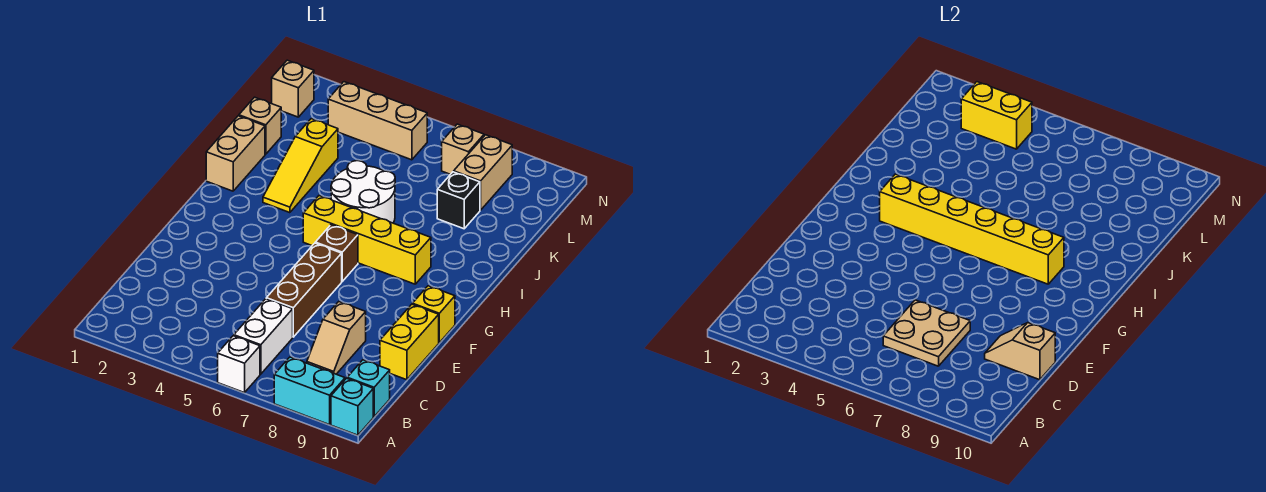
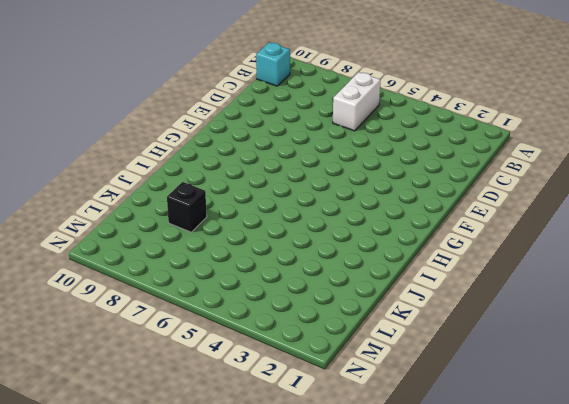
none -> white brick A6 level 1
none -> cyan brick A8:A9 level 1
none -> cyan brick A10 level 1

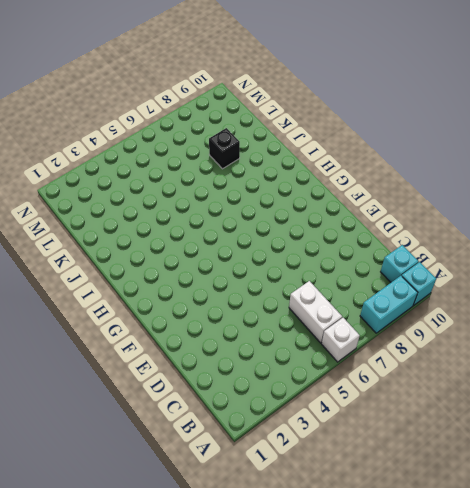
none -> tan slope C8:D8 level 1 top D
none -> brown brick D6:F6 level 1
none -> yellow brick D10:E10 level 1

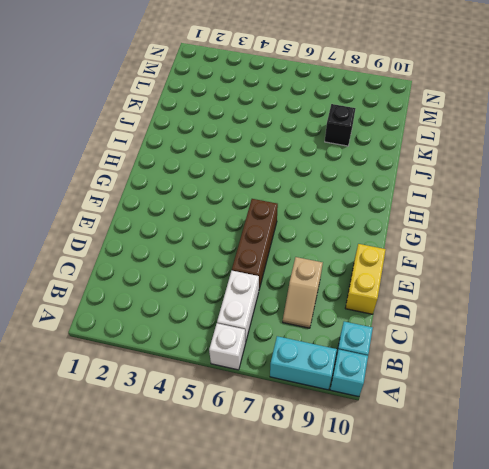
none -> yellow brick F10 level 1
none -> brown brick G6 level 1
none -> yellow brick H5:H8 level 1

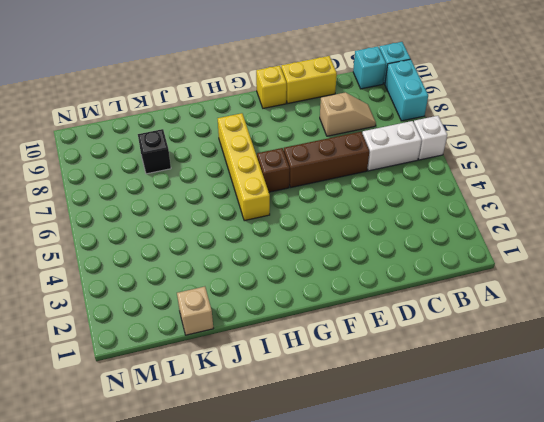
none -> tan brick I1:J1 level 1
none -> yellow slope I3:K3 level 1 top K
none -> white round brick I5:J6 level 1

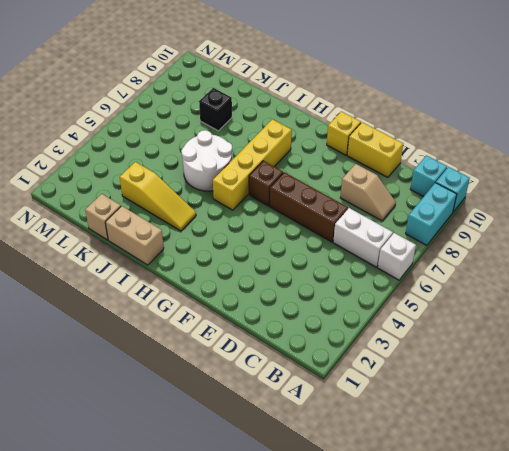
none -> tan brick L8:M8 level 1
none -> tan brick M1 level 1
none -> tan brick M3:M5 level 1

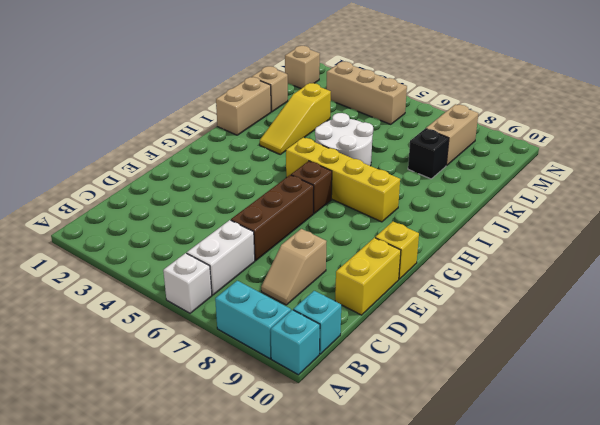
none -> tan brick M7 level 1
none -> tan plate C6:D7 level 2
none -> tan slope D9:D10 level 2 top 10

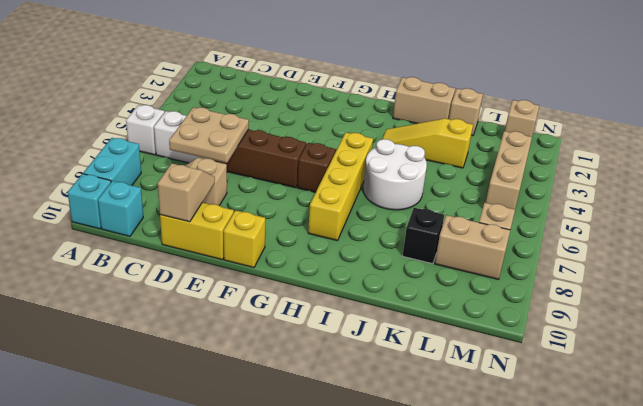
none -> yellow brick H3:H8 level 2
none -> yellow brick M3:M4 level 2

